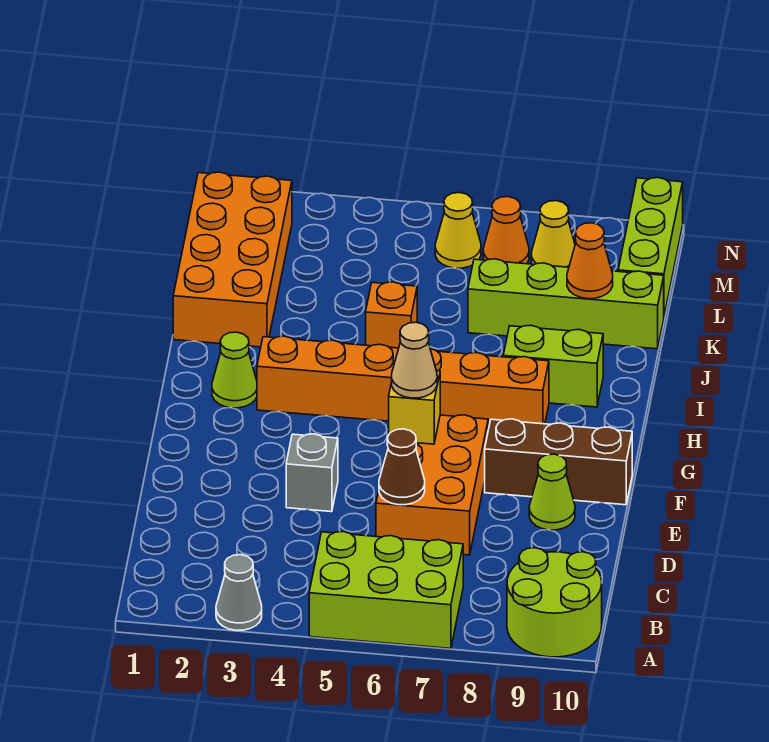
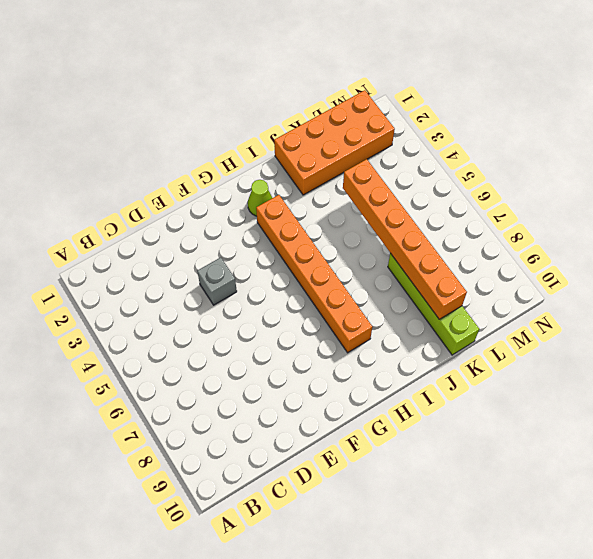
orange brick K4:K9 level 2 -> orange cone K9 level 2
none -> grey cone A3 level 1
none -> lime brick A5:B7 level 1
none -> lime round brick A9:B10 level 1

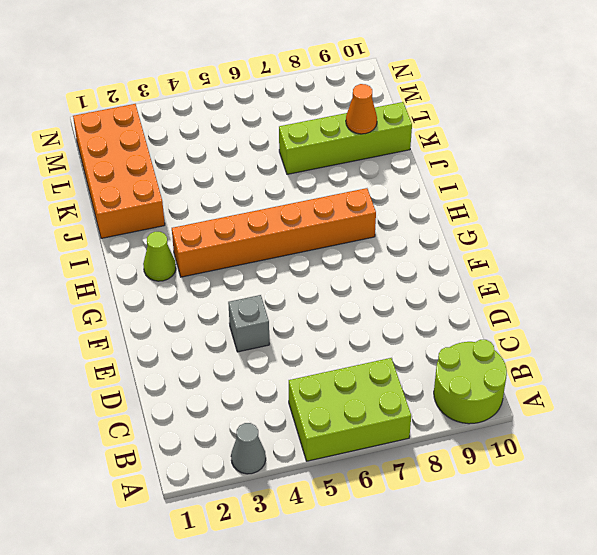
none -> orange brick D6:F7 level 1
none -> lime cone E9 level 1
none -> brown brick F8:F10 level 1

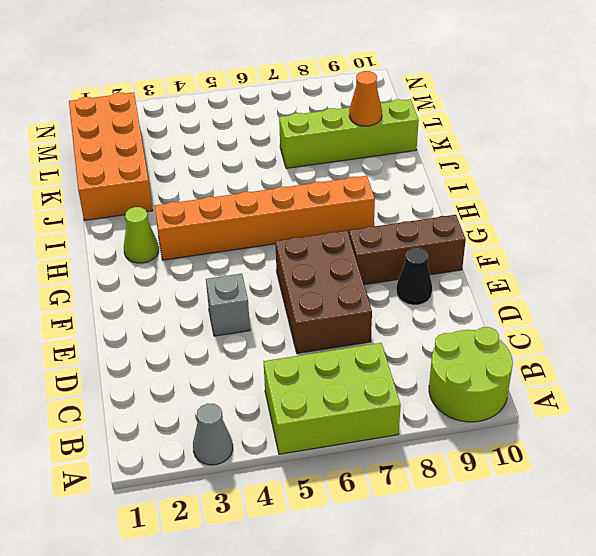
brown brick D6:F7 level 1 -> orange brick D6:F7 level 1
black cone E9 level 1 -> lime cone E9 level 1
none -> lime brick I8:I9 level 1
none -> orange brick J5 level 1
none -> lime brick L10:N10 level 1

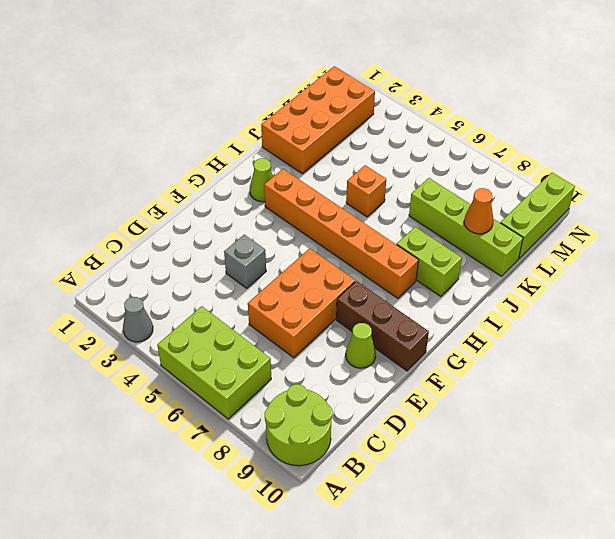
none -> yellow cone M6 level 1
none -> orange cone M7 level 1
none -> yellow cone M8 level 1

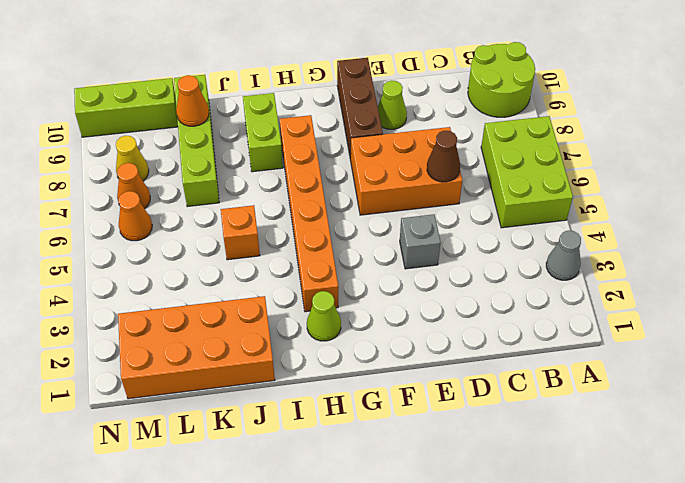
orange cone M6 level 1 -> yellow cone M6 level 1
none -> yellow brick F6 level 2
none -> tan cone F6 level 3

